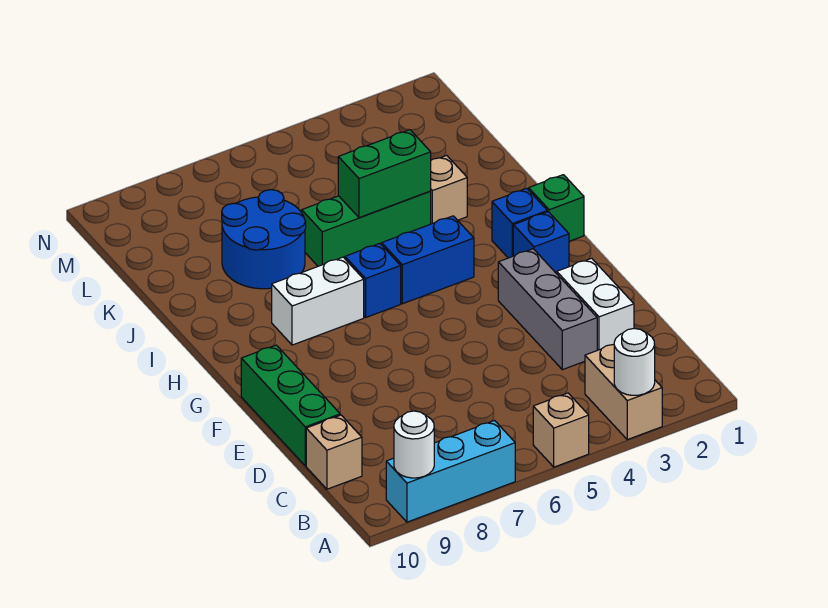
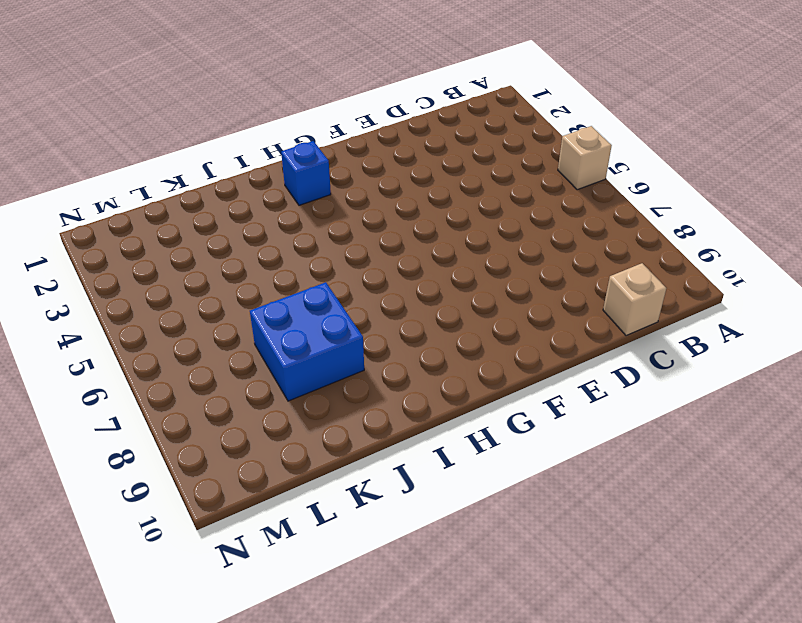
blue brick J7:K8 level 1 -> blue round brick J7:K8 level 1
none -> tan brick A3:B3 level 1
none -> cyan brick A7:A9 level 1
none -> white brick D2:E2 level 1

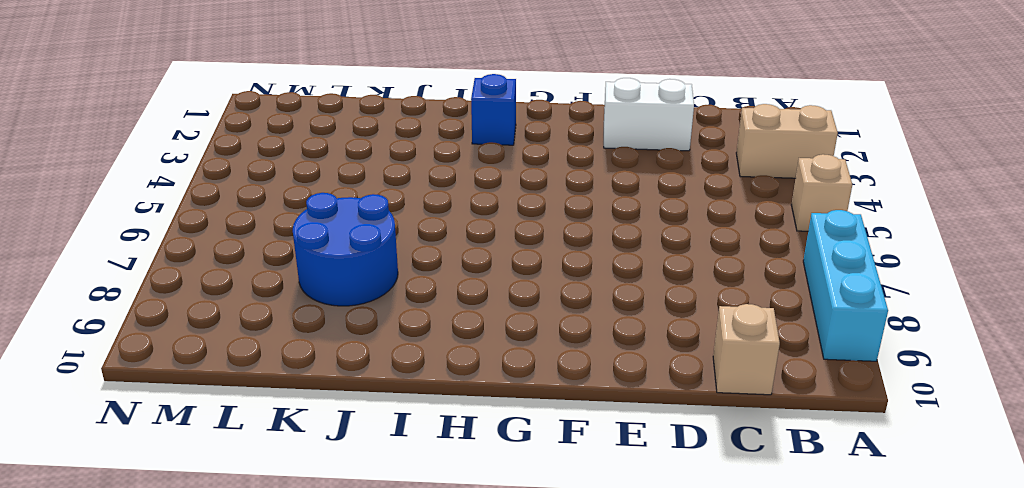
none -> grey brick D3:F3 level 1
none -> green brick D10:F10 level 1
none -> blue brick G2 level 1

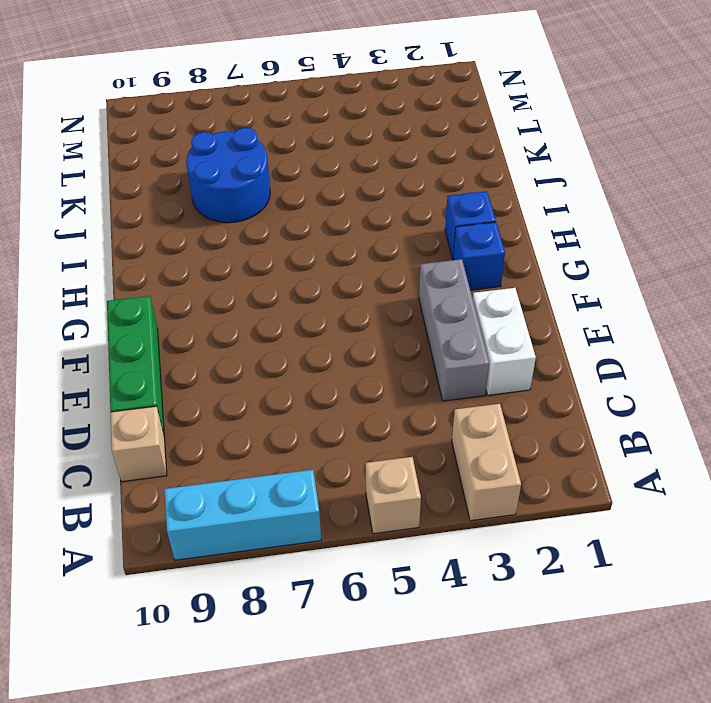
none -> green brick H1 level 1
none -> blue brick H4:H5 level 1
none -> blue brick H6 level 1

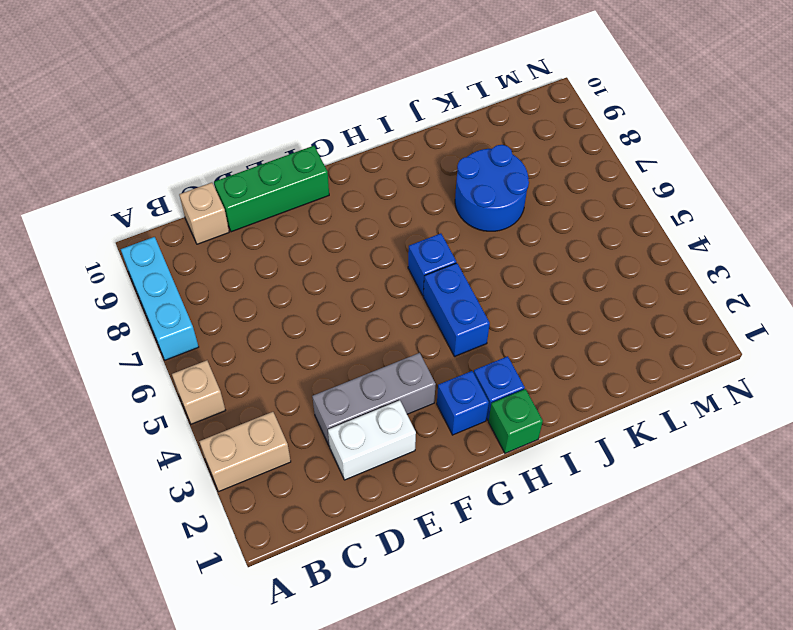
none -> white brick H7:H8 level 1
none -> tan brick J3 level 1
none -> green brick J4:J6 level 1

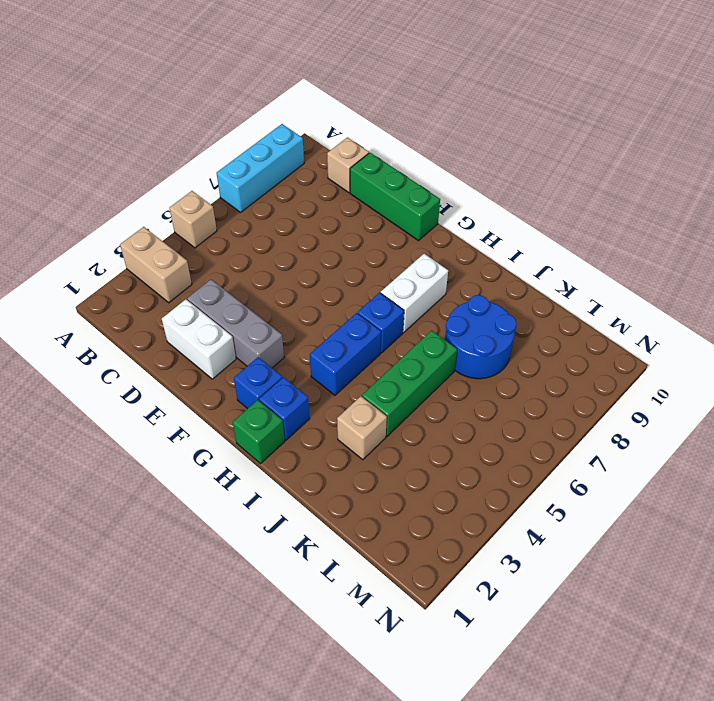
none -> white round brick A3 level 2
none -> white round brick A9 level 2
none -> green brick J4:J5 level 2

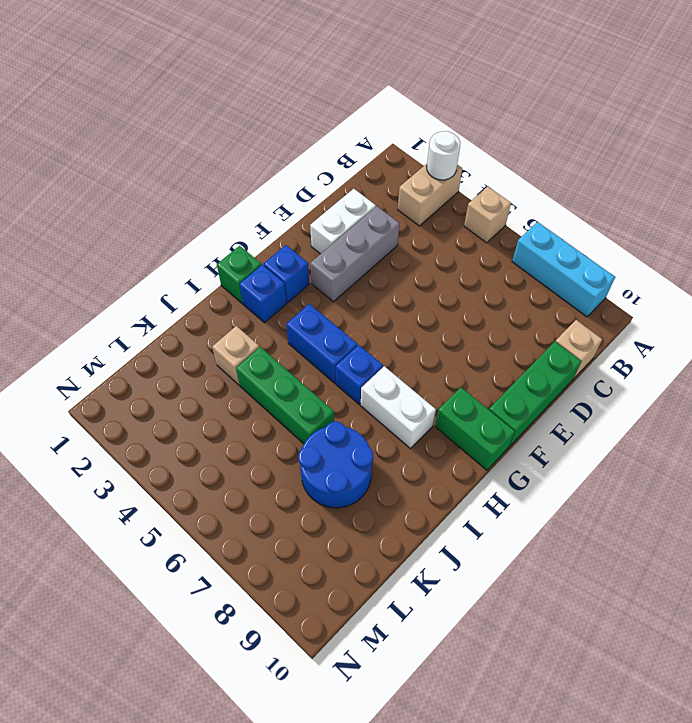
green brick G9:G10 level 1 -> green brick J4:J5 level 2
none -> white round brick A9 level 2

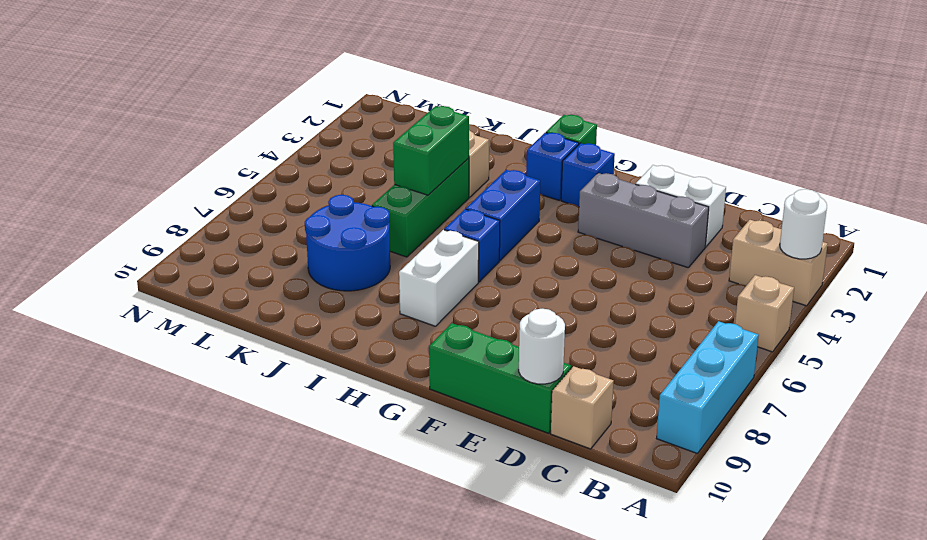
white round brick D10 level 2 -> white round brick A9 level 2

